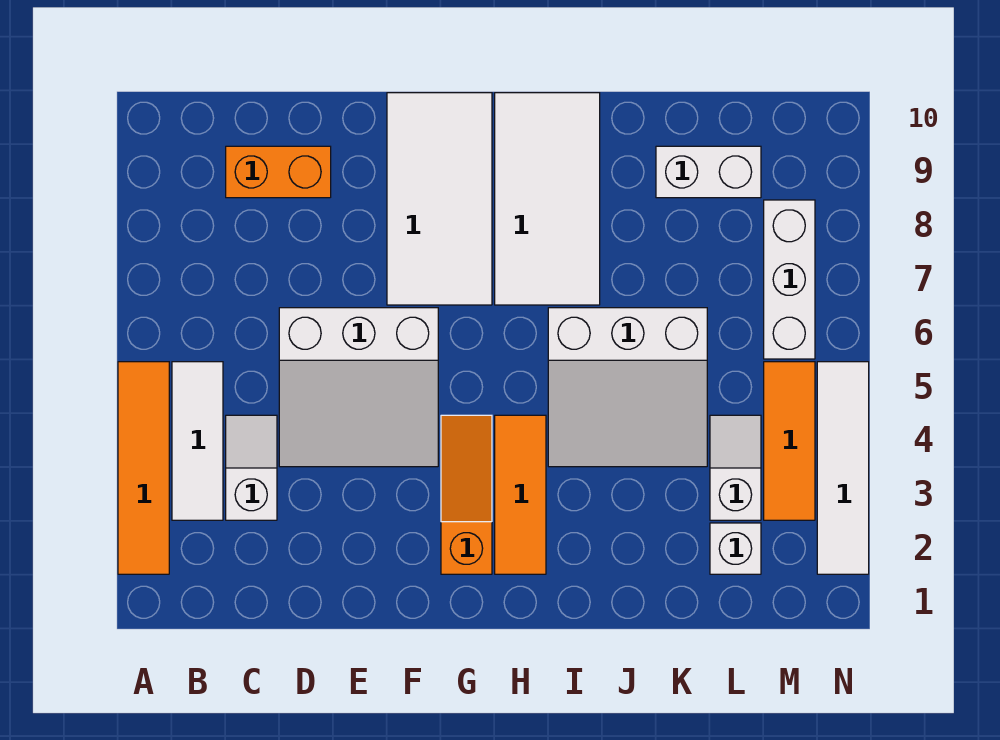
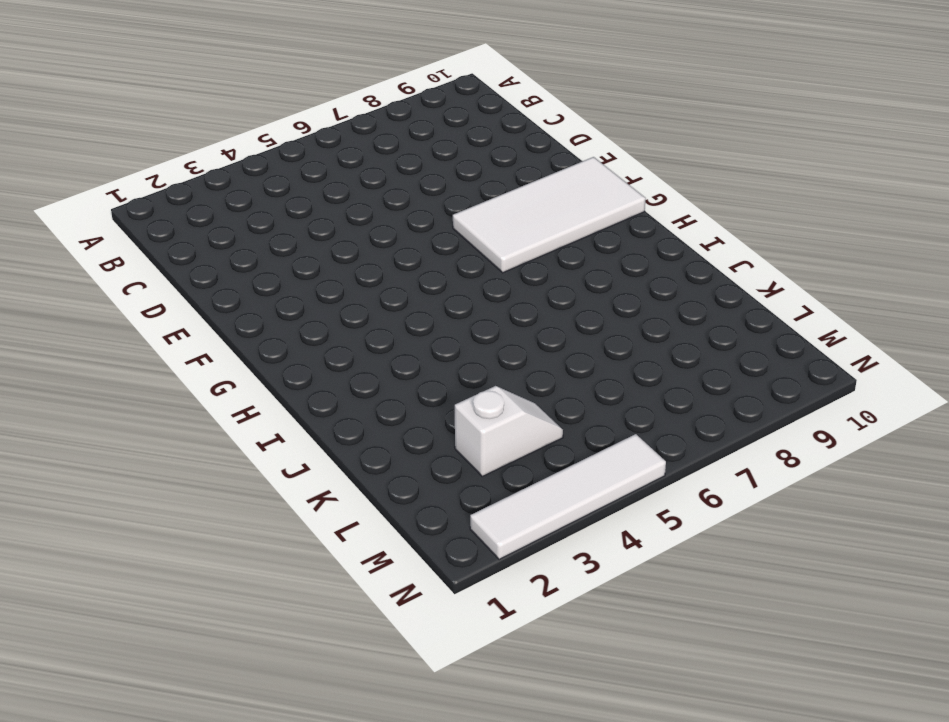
none -> orange tile A2:A5 level 1
none -> white tile B3:B5 level 1
none -> white slope C3:C4 level 1 top 3

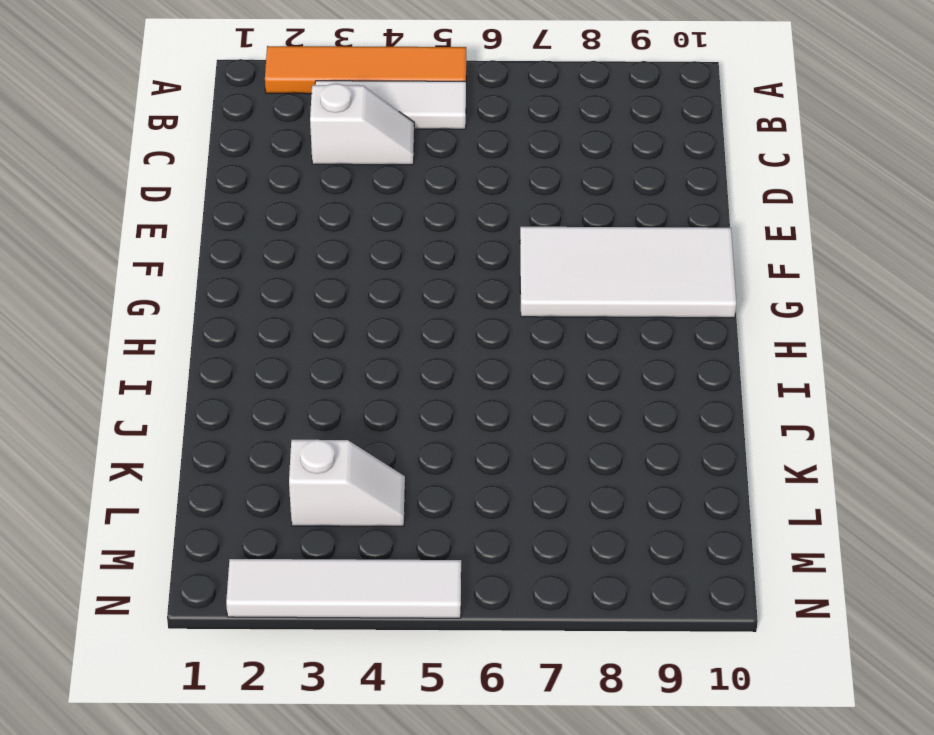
none -> orange brick C9:D9 level 1
none -> white slope D4:F6 level 1 top 6
none -> orange slope G2:G4 level 1 top 2

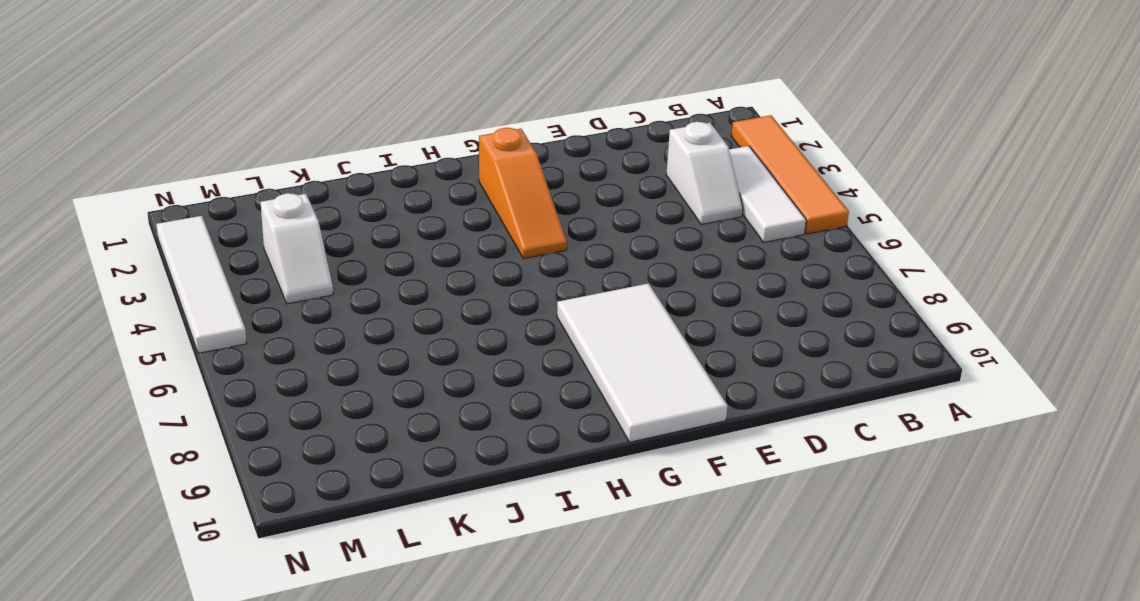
none -> orange brick C9:D9 level 1
none -> white slope D4:F6 level 1 top 6
none -> orange tile H2:H4 level 1

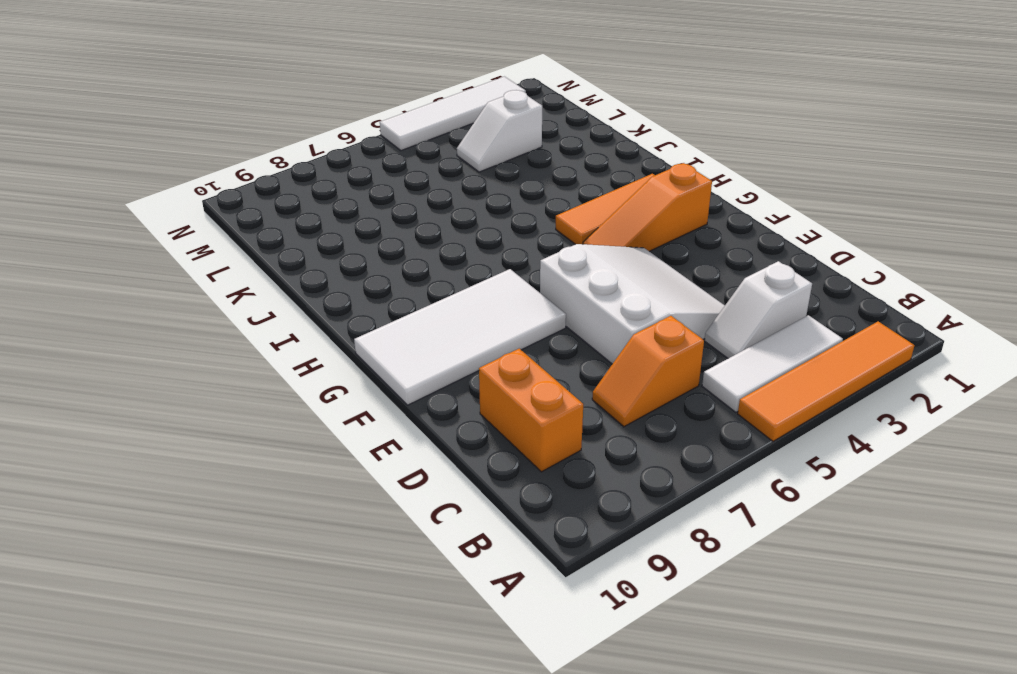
orange slope C6:C7 level 1 top 6 -> none
none -> white tile H7:I10 level 1
none -> white slope I4:K6 level 1 top 6
none -> white brick K9:L9 level 1

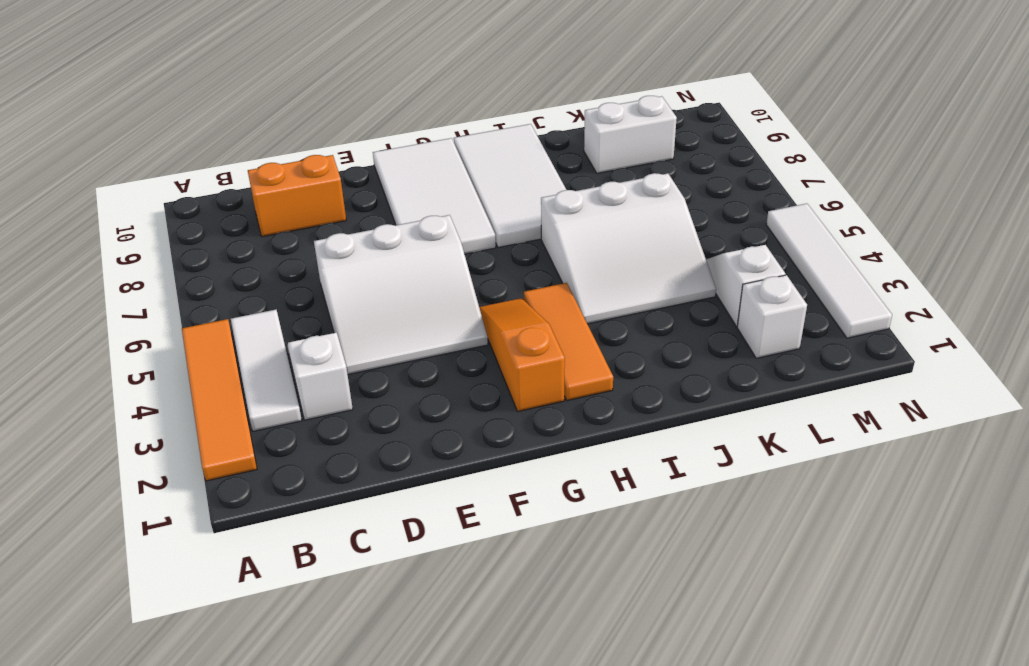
none -> orange tile M3:M5 level 1
none -> white brick M6:M8 level 1

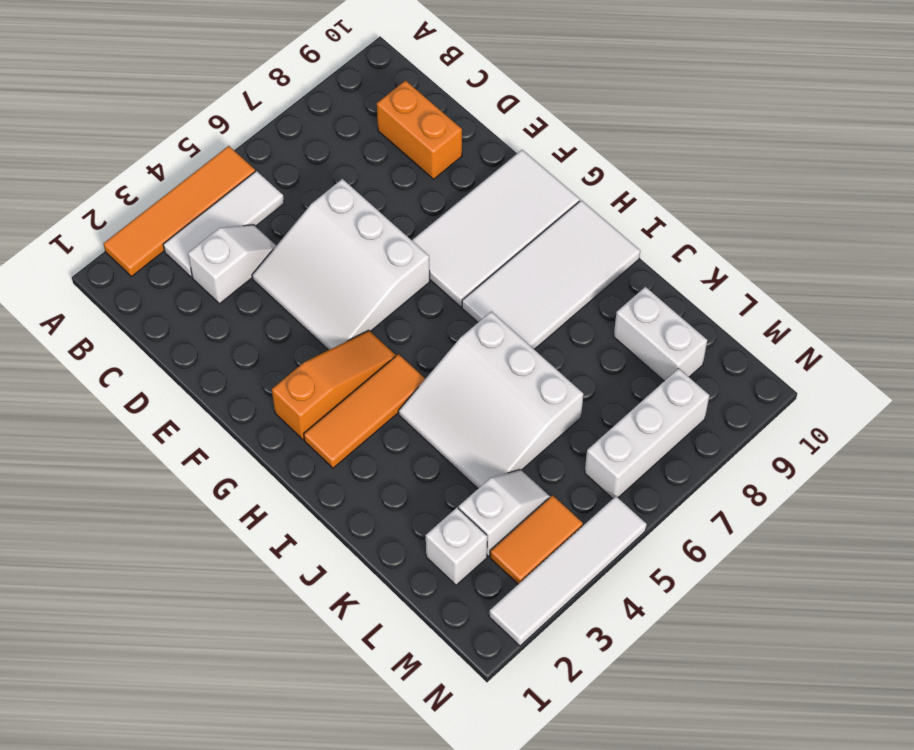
orange tile M3:M4 level 1 -> orange tile M3:M5 level 1

